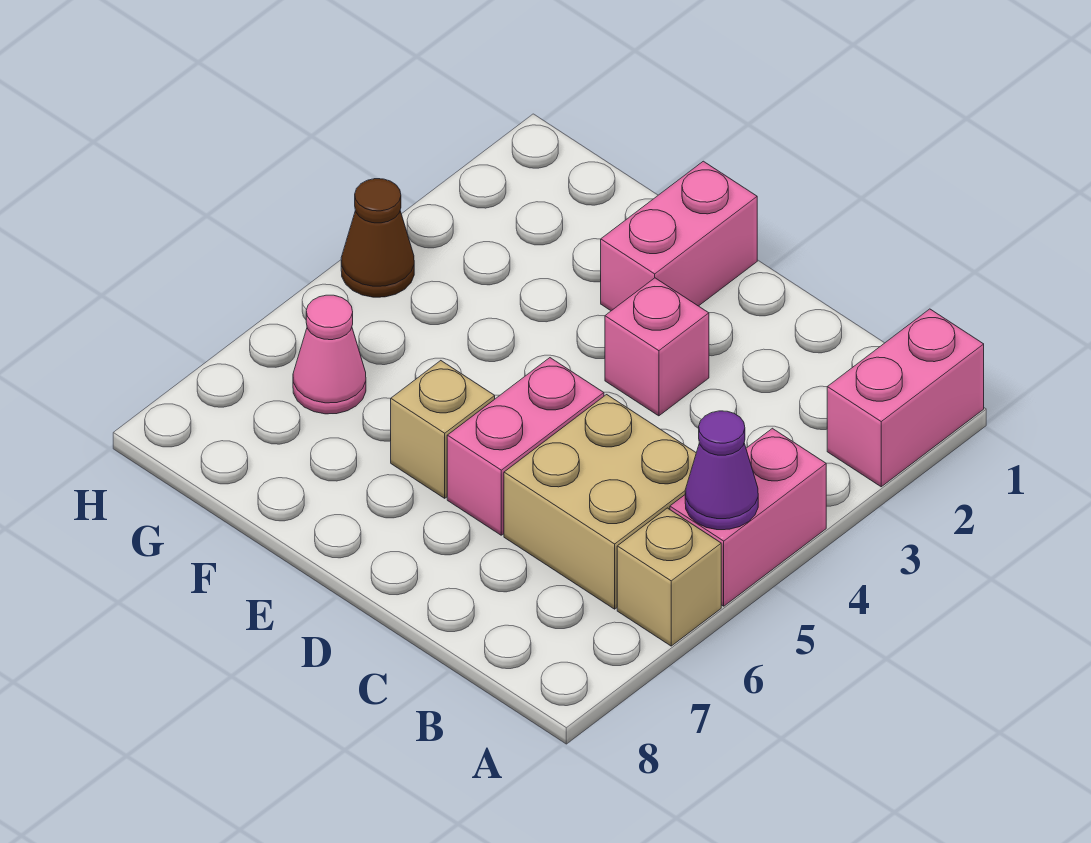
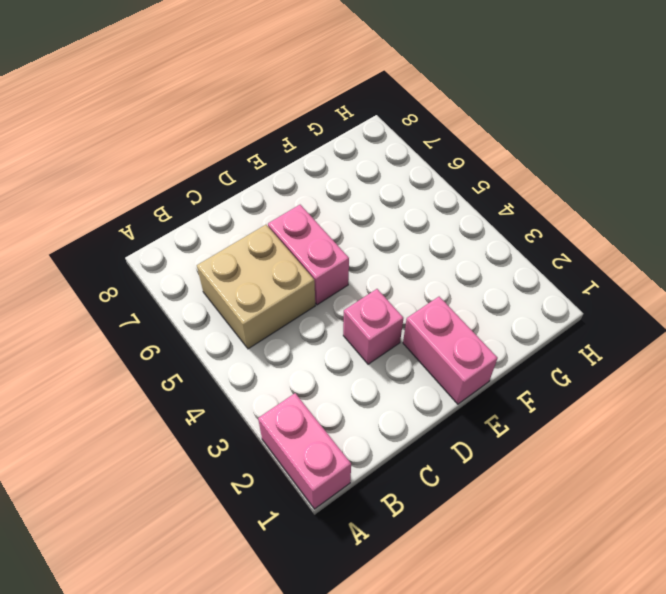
none -> pink brick A4:A5 level 1
none -> tan brick A6 level 1

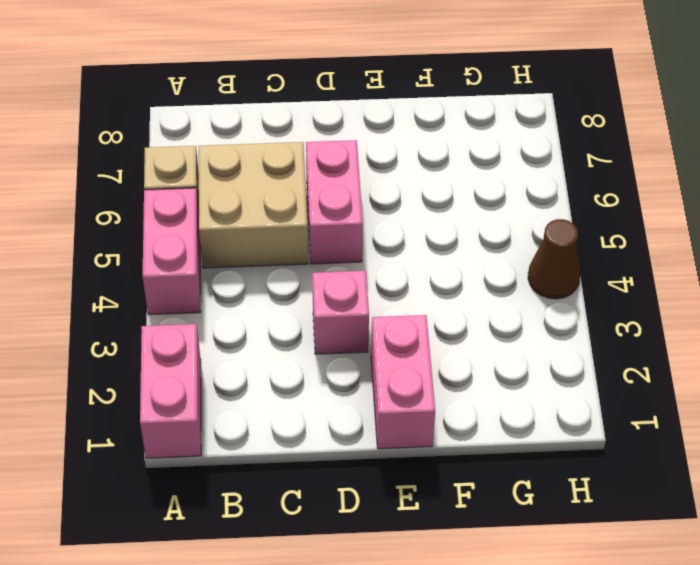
none -> tan brick E6 level 1
none -> pink cone G6 level 1

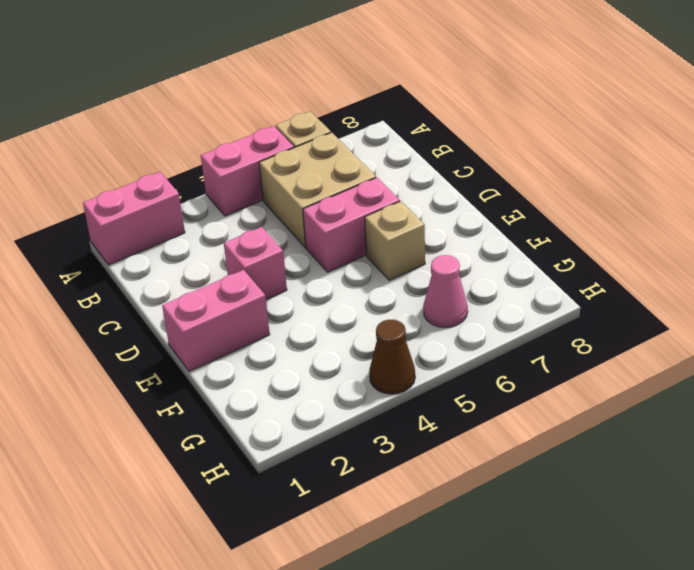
none -> purple cone A5 level 2

